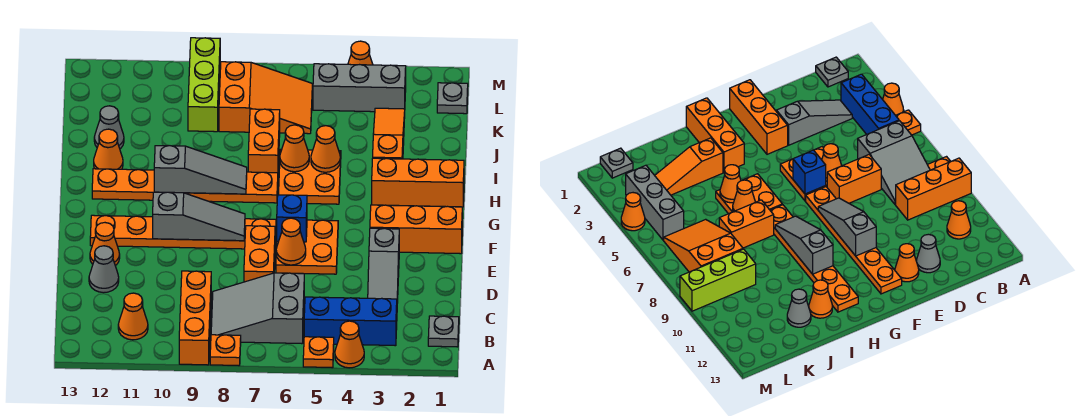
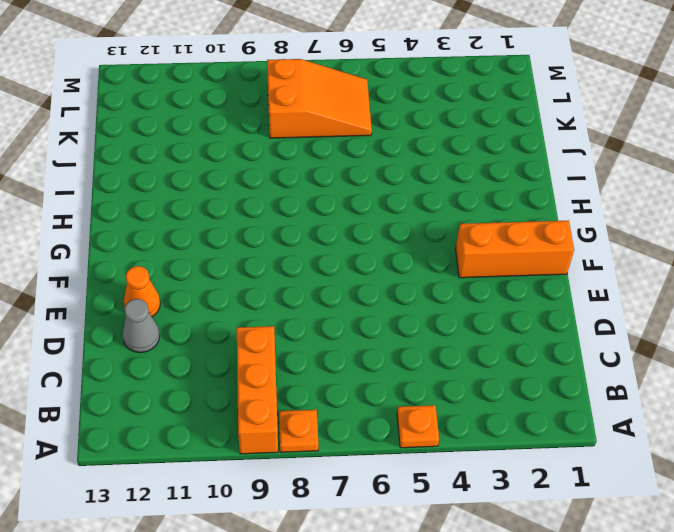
none -> orange cone A4 level 1
none -> grey plate B1 level 1
none -> blue brick B3:B5 level 1
none -> grey slope B6:C8 level 1 top 6

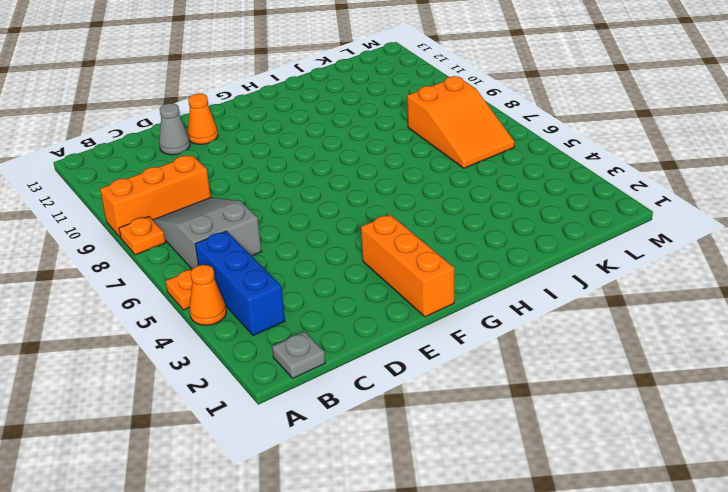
none -> orange cone B11 level 1
none -> grey slope C3:E3 level 1 top E
none -> orange brick D7:E7 level 1
none -> orange plate E5:F6 level 1

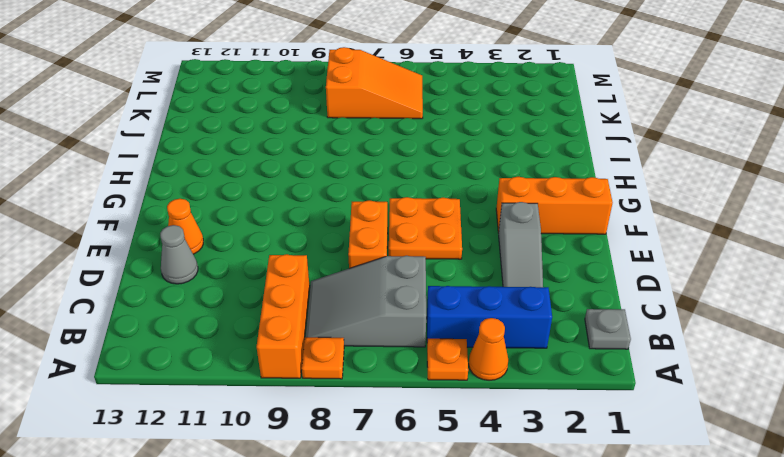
none -> orange cone B11 level 1
none -> orange plate F7:F12 level 1
none -> orange brick H1:H3 level 1
none -> orange plate H5:I6 level 1

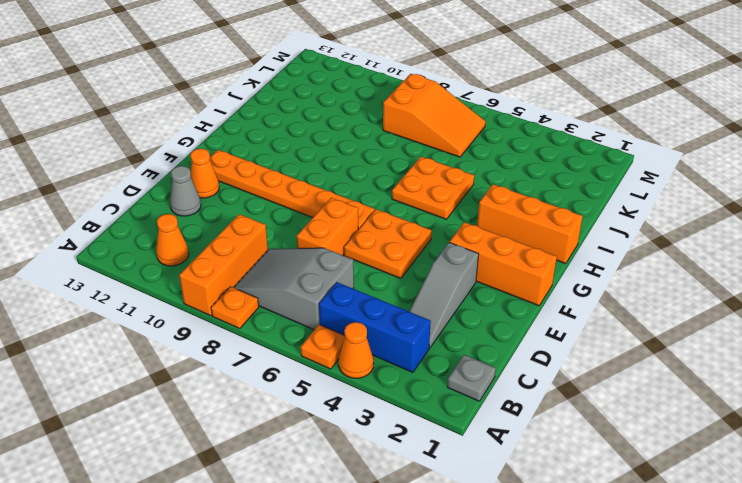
none -> orange plate H7:H12 level 1
none -> orange slope I3:K3 level 1 top I
none -> orange brick I7:J7 level 1
none -> orange cone I12 level 1

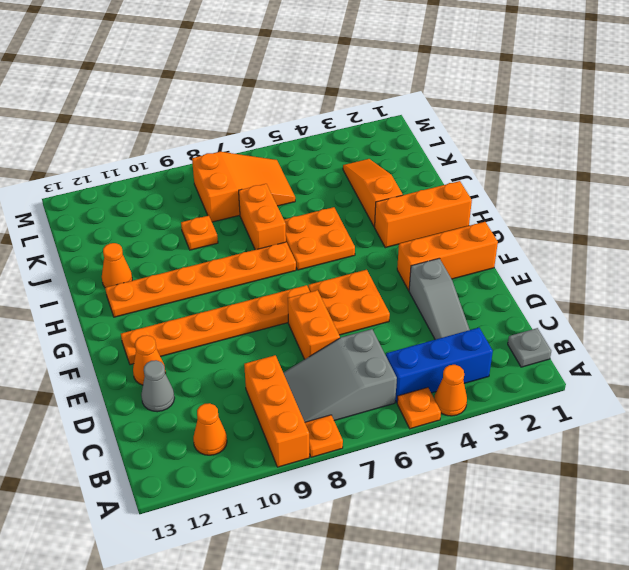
orange plate J9 level 1 -> none
none -> grey cone J12 level 1
none -> lime brick K9:M9 level 1
none -> grey plate L1 level 1
none -> grey brick L3:L5 level 1

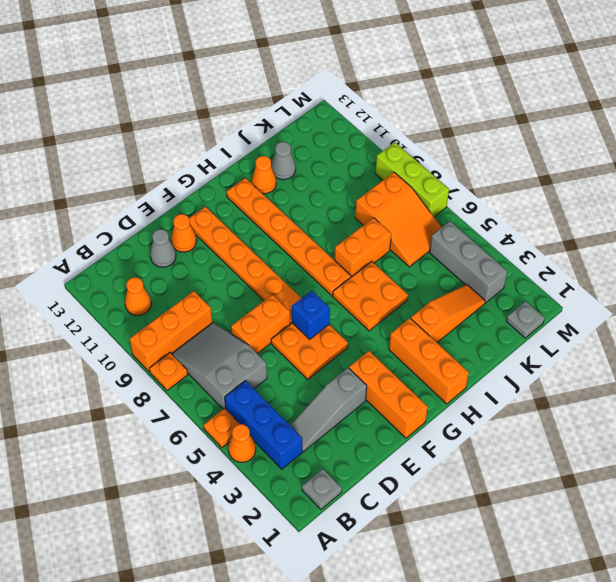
lime brick M7:M9 level 1 -> lime brick K9:M9 level 1
none -> orange cone M4 level 1
none -> orange cone E6 level 2
none -> grey slope F8:F10 level 2 top 10
none -> grey slope H8:H10 level 2 top 10

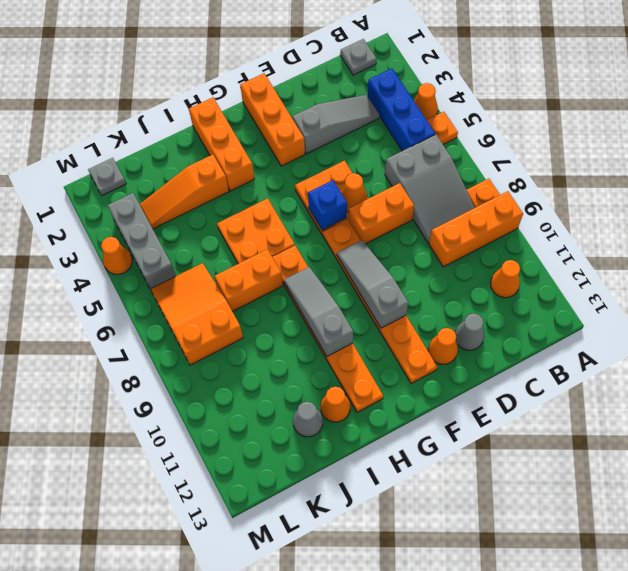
none -> lime brick K9:M9 level 1
none -> orange cone I5 level 2
none -> orange cone I6 level 2

